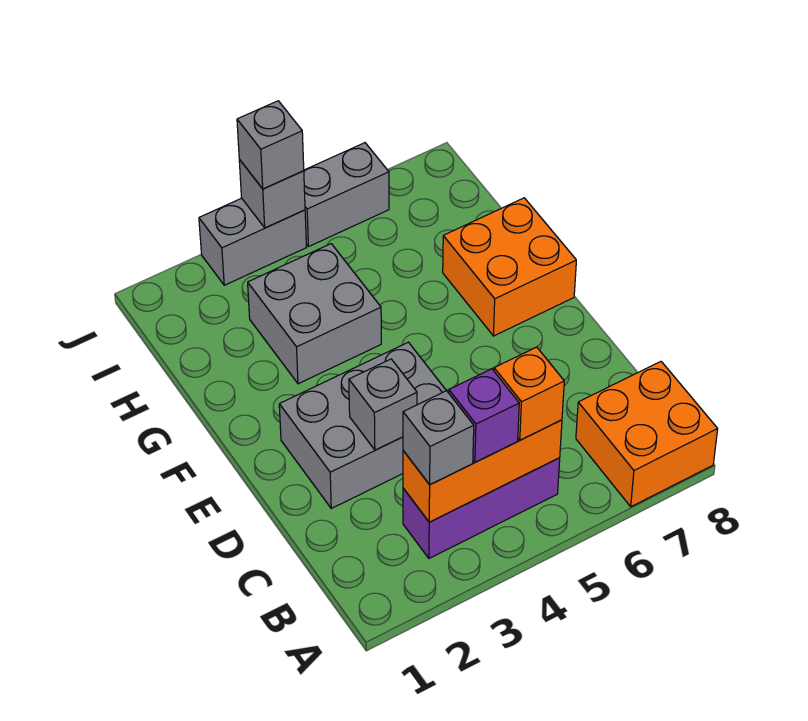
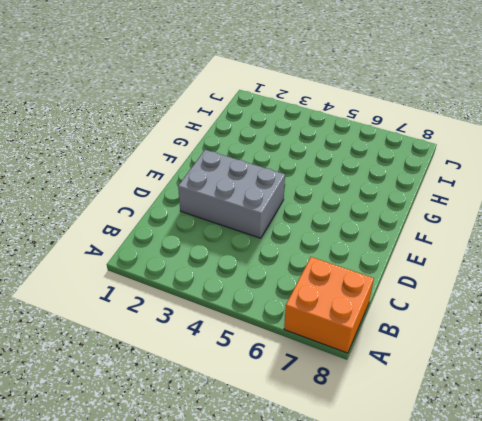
none -> purple brick B3:B5 level 1
none -> orange brick F7:G8 level 1
none -> grey brick G3:H4 level 1

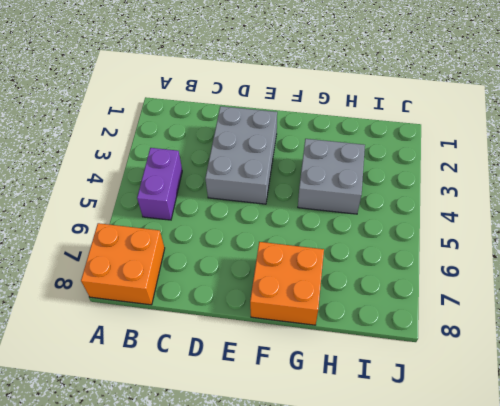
purple brick B4:B5 level 1 -> purple brick B3:B5 level 1
none -> grey brick J3:J4 level 1
none -> grey brick J5:J6 level 1
none -> orange brick B3:B5 level 2

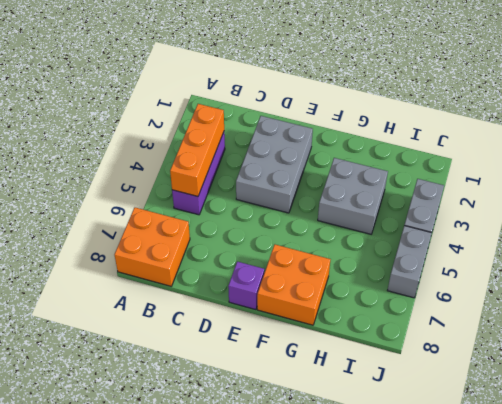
purple brick E8 level 1 -> purple brick B4 level 3
none -> grey brick D3 level 2
none -> grey brick J4 level 2
none -> grey brick B3 level 3

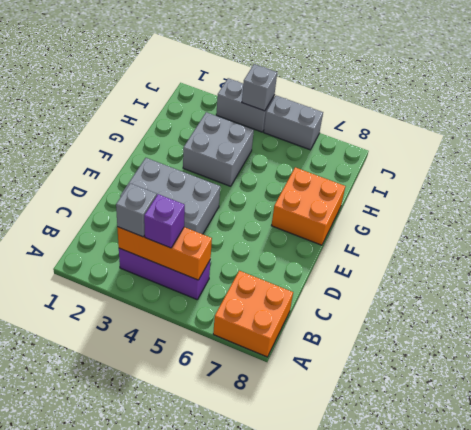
none -> grey brick D3 level 2
none -> orange brick B5 level 3
none -> grey brick J4 level 3

